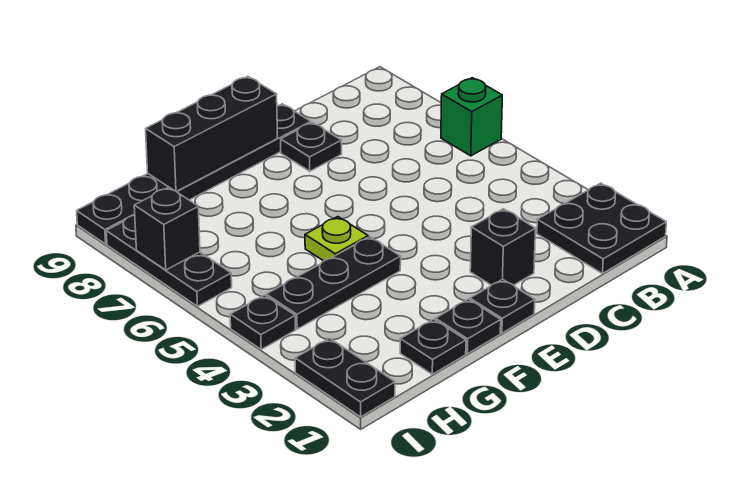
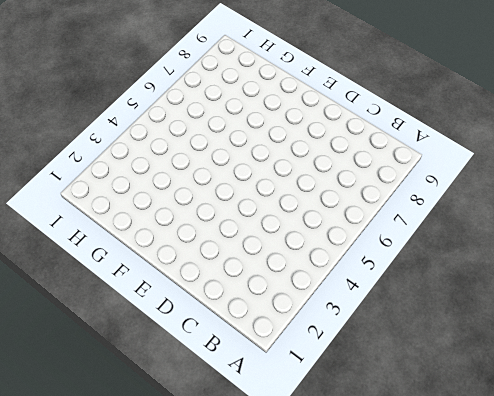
none -> black plate A1:B2 level 1
none -> green brick A6 level 1
none -> black brick D2 level 1

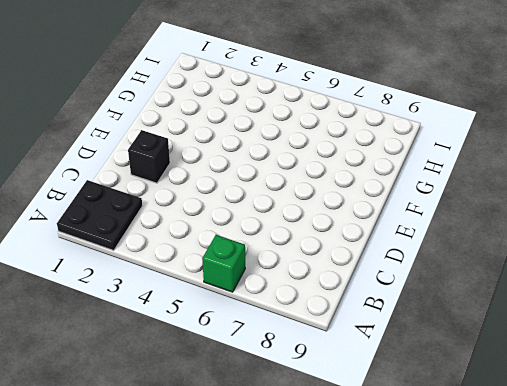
none -> black plate D8 level 1
none -> black plate D9:I9 level 1
none -> black plate E1 level 1

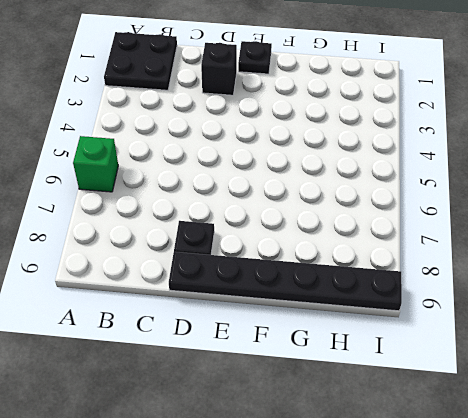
none -> black plate F1 level 1
none -> black plate F4:H4 level 1
none -> lime plate F5 level 1

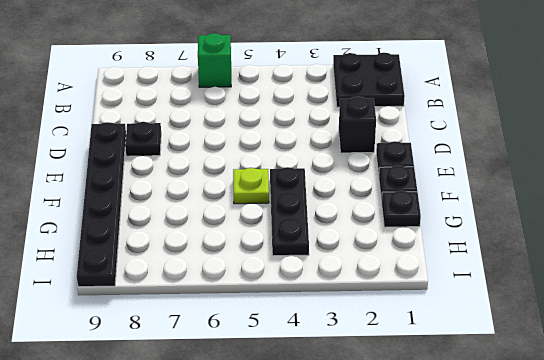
none -> black plate I1:I2 level 1
none -> black plate I4 level 1
none -> black plate I6:I8 level 1

